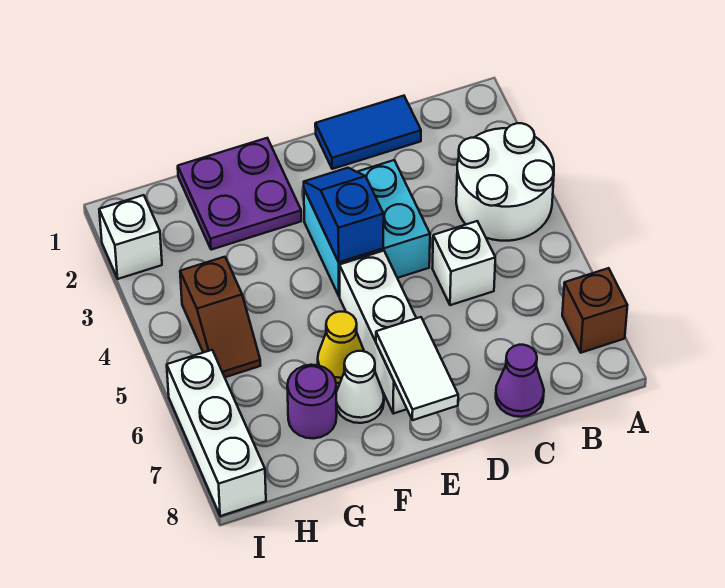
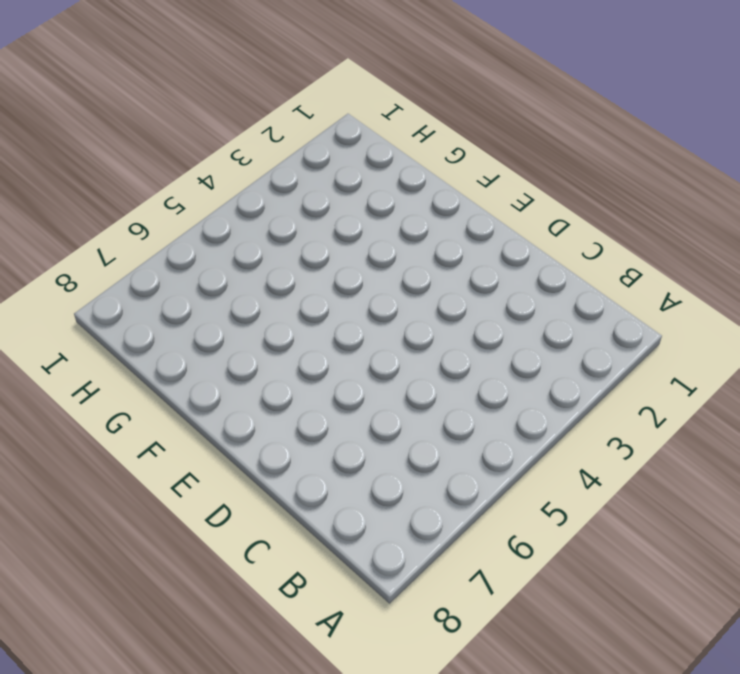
none -> white round brick A3:B4 level 1
none -> brown brick A7 level 1
none -> blue tile C1:D1 level 1

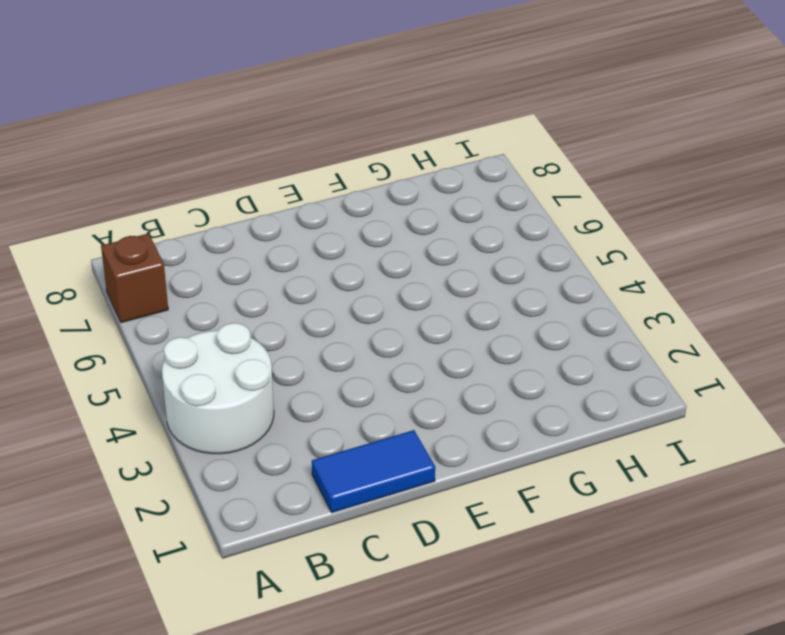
none -> white brick C5 level 1
none -> purple cone C8 level 1
none -> cyan brick D3:E4 level 1

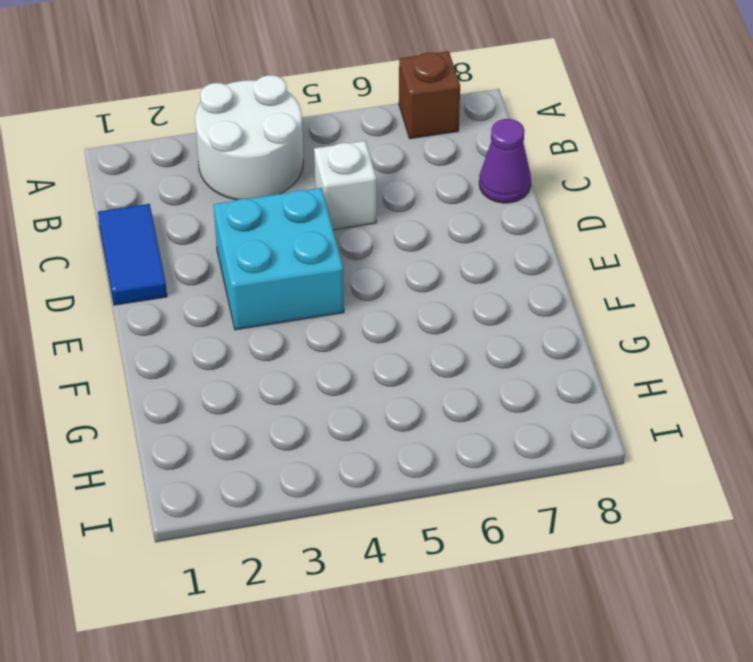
none -> white brick E5:E7 level 1
none -> purple plate F1:G2 level 1
none -> yellow cone F6 level 1

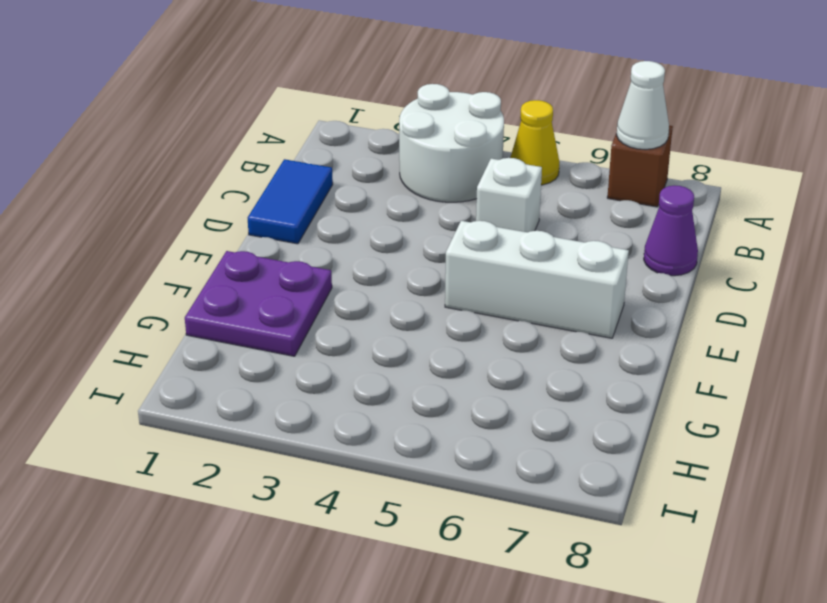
yellow cone A5 level 1 -> yellow cone F6 level 1
white cone A7 level 2 -> white cone F7 level 1
none -> cyan brick D3:E4 level 1
none -> purple round brick G7 level 1
none -> brown slope H4:H5 level 1 top 4

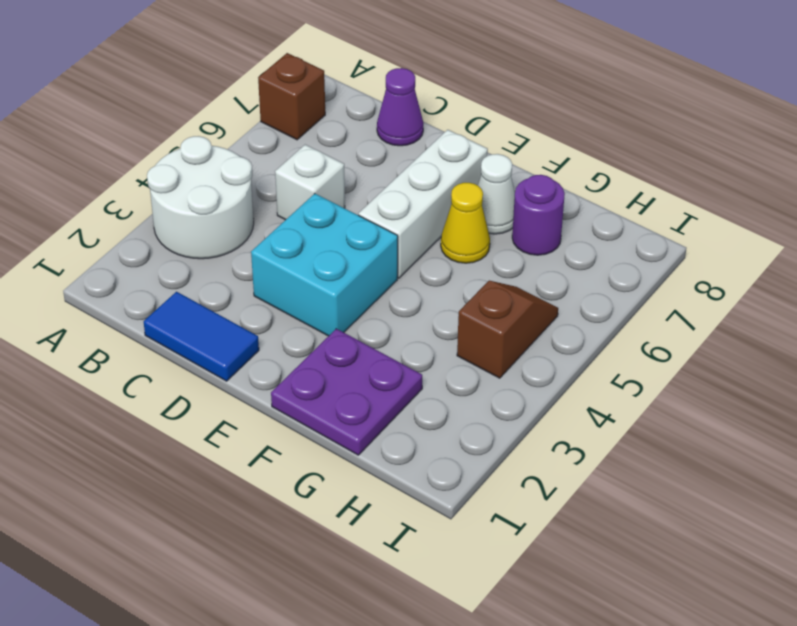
none -> white brick I2 level 1
none -> white brick I6:I8 level 1
none -> blue slope E3:E4 level 2 top 4

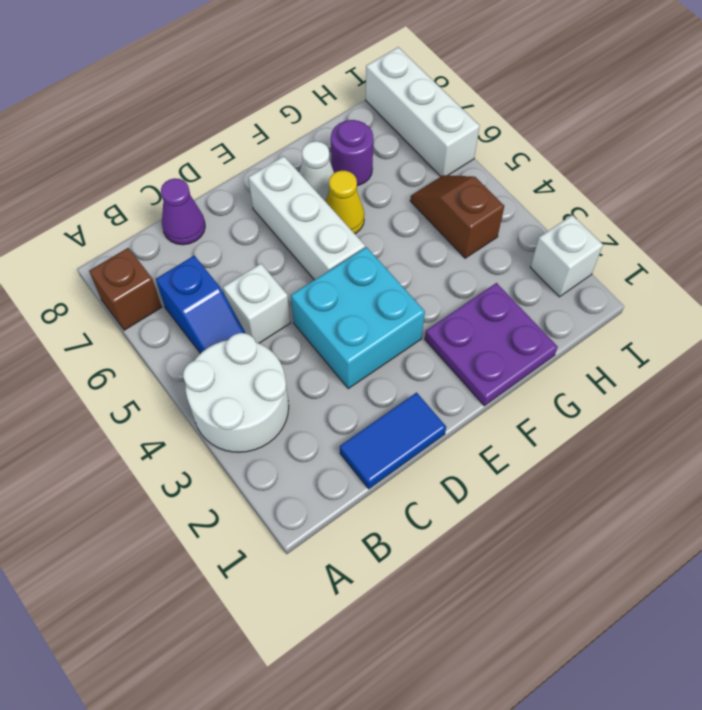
blue slope B5:B6 level 1 top 6 -> blue slope E3:E4 level 2 top 4
none -> white tile E7:E8 level 2

